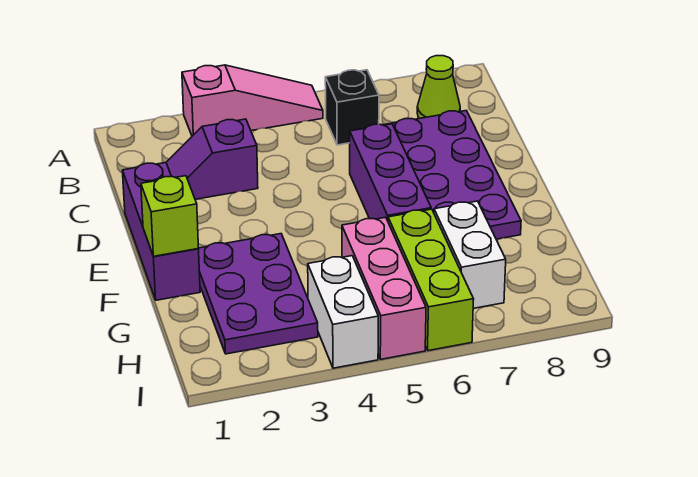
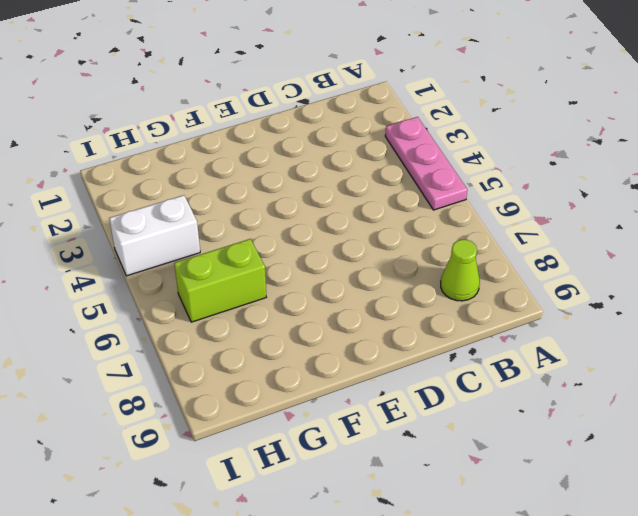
pink plate A3:A5 level 1 -> pink slope A3:A5 level 1 top 3
lime brick G6:H6 level 1 -> lime brick G6:I6 level 1
none -> black brick B6 level 1
none -> purple slope C2:C3 level 1 top 3
none -> purple plate C7:F8 level 1

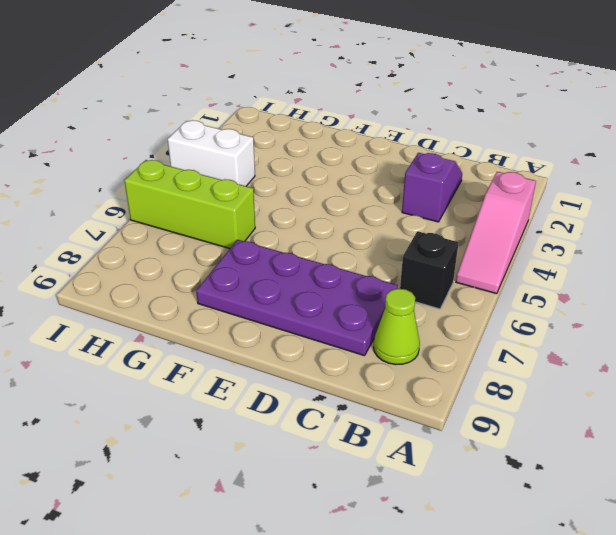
none -> purple brick D1:F1 level 1
none -> purple brick D6:F6 level 1
none -> purple plate F2:H3 level 1

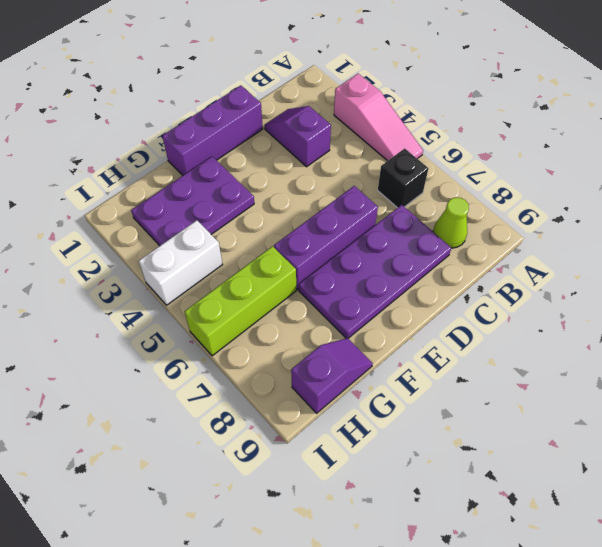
purple slope G9:H9 level 1 top H -> none
none -> pink brick G5:I5 level 1
none -> white brick G7:H7 level 1
none -> lime brick F1 level 2

